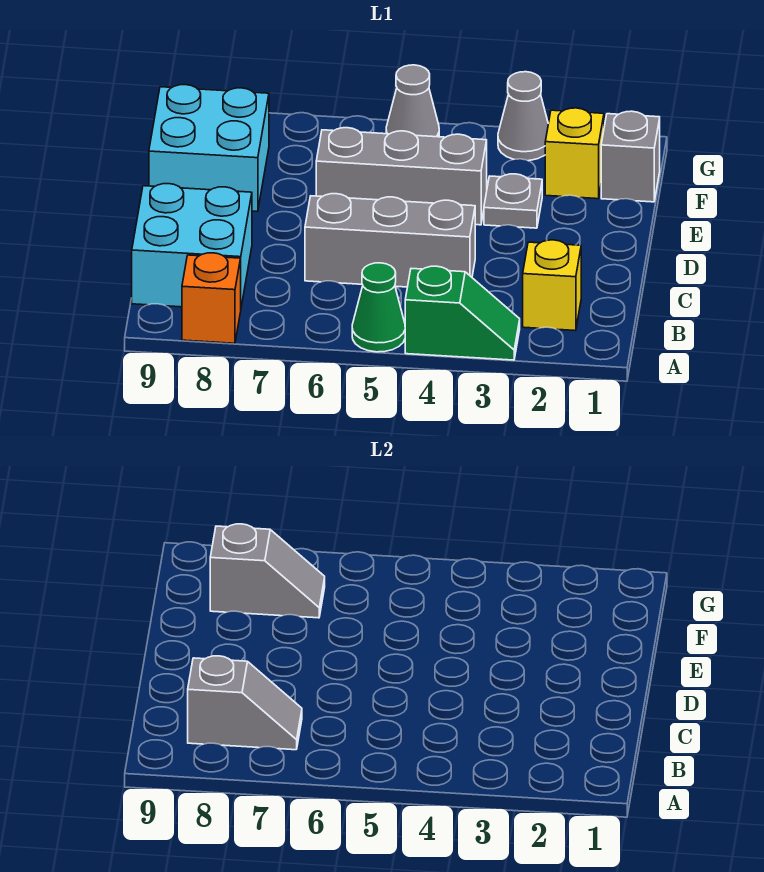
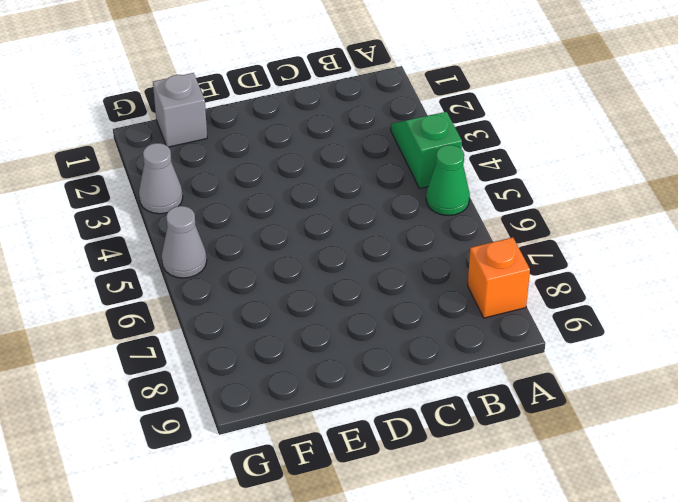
none -> yellow brick B2 level 1
none -> cyan brick B8:C9 level 1
none -> grey brick C4:C6 level 1

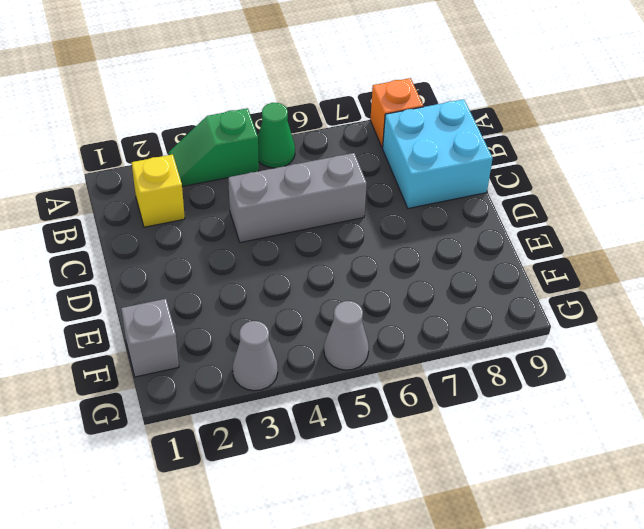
none -> grey plate E3 level 1
none -> grey brick E4:E6 level 1
none -> cyan brick E8:F9 level 1

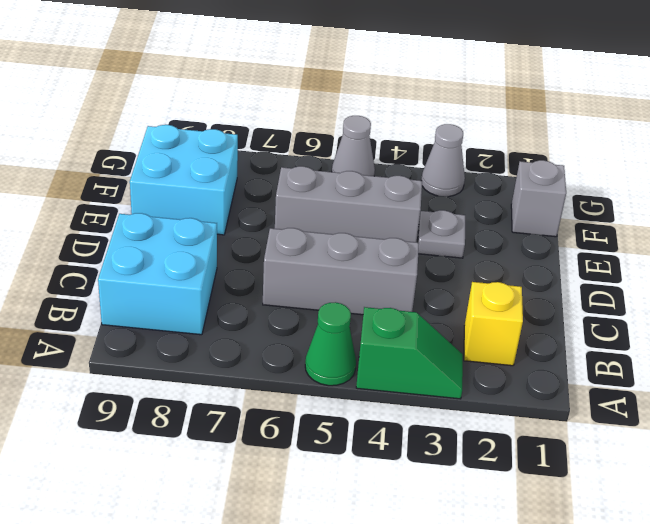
none -> orange brick A8 level 1
none -> yellow brick F2 level 1
none -> grey slope B7:B8 level 2 top 8

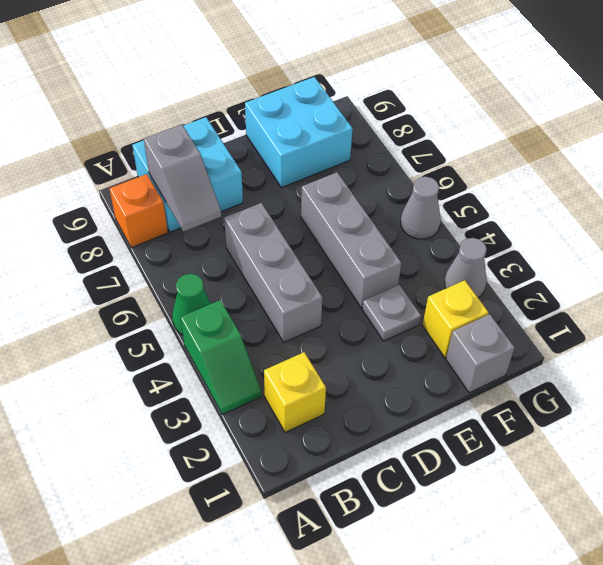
none -> grey slope F7:F8 level 2 top 8

